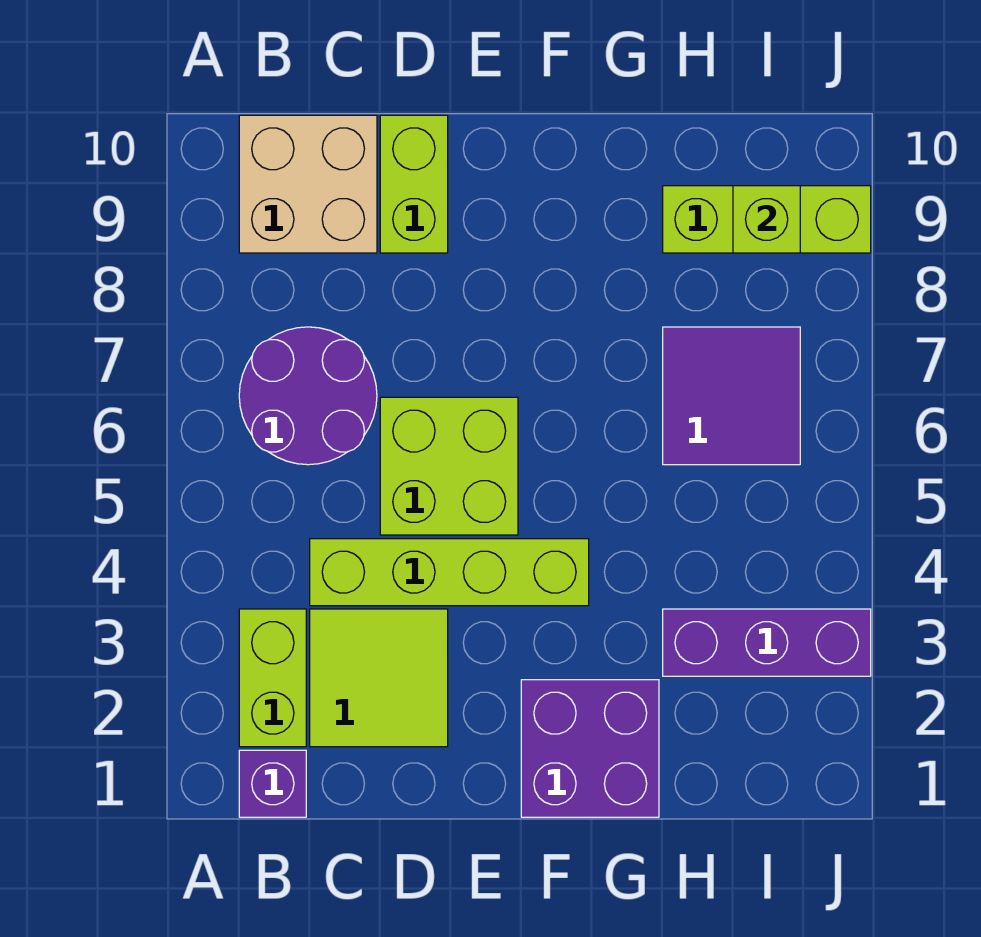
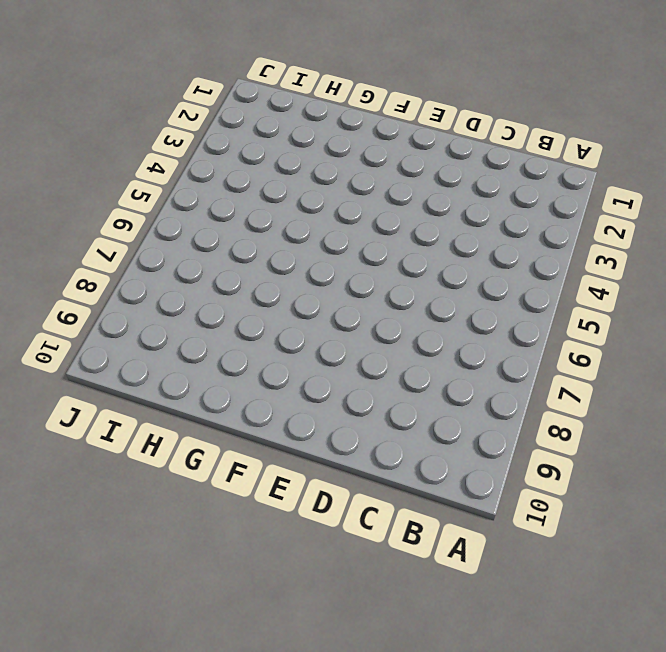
none -> purple brick B1 level 1
none -> lime brick B2:B3 level 1
none -> purple round brick B6:C7 level 1

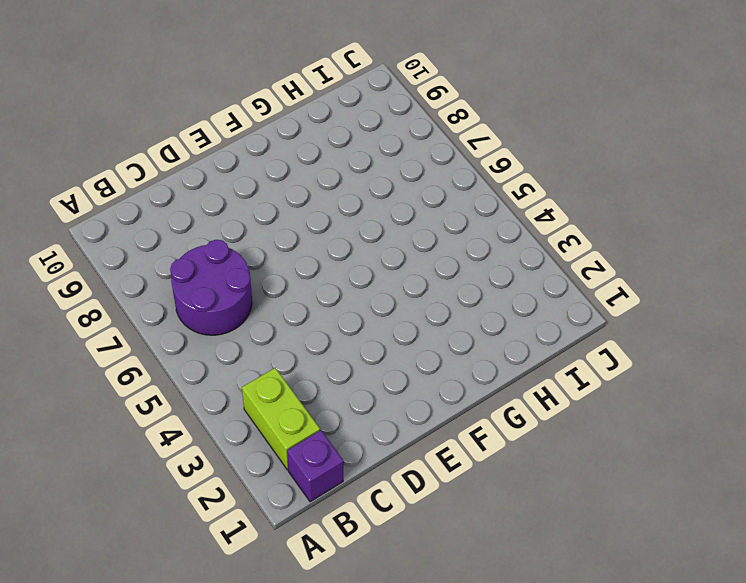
none -> tan brick B9:C10 level 1
none -> lime tile C2:D3 level 1
none -> lime brick C4:F4 level 1

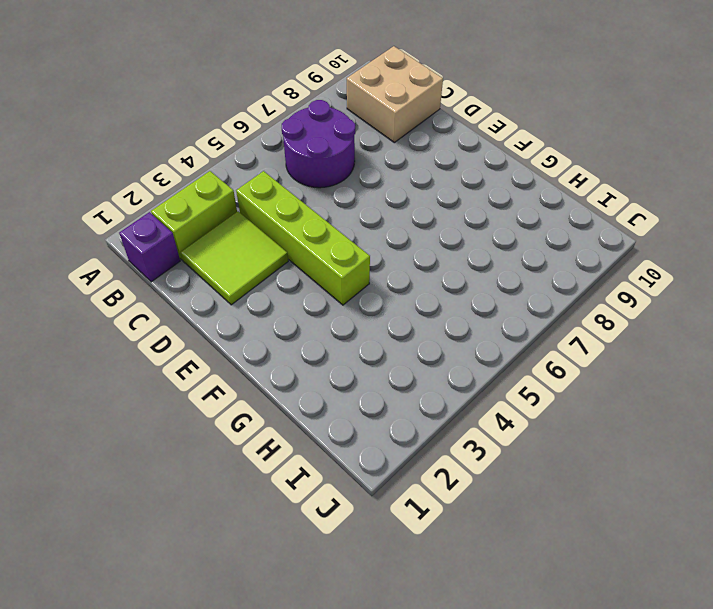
none -> lime brick D5:E6 level 1
none -> lime brick D9:D10 level 1
none -> purple brick F1:G2 level 1

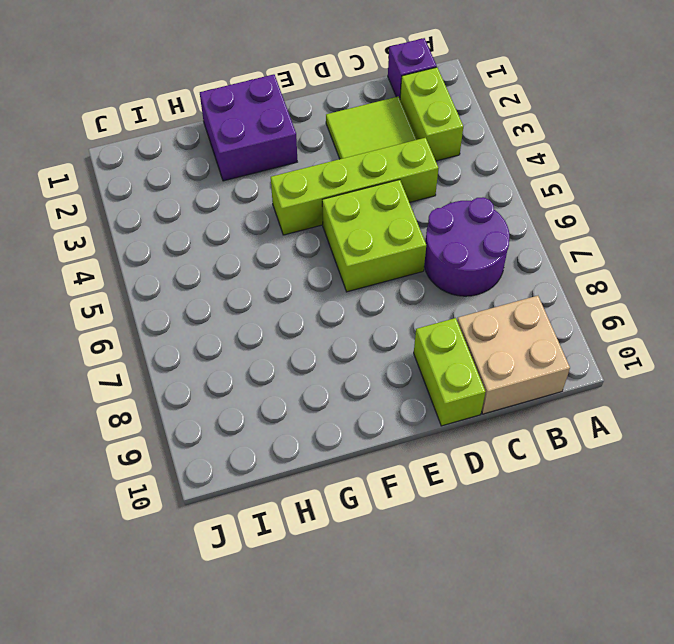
none -> purple brick H3:J3 level 1
none -> purple tile H6:I7 level 1
none -> lime brick H9:J9 level 1

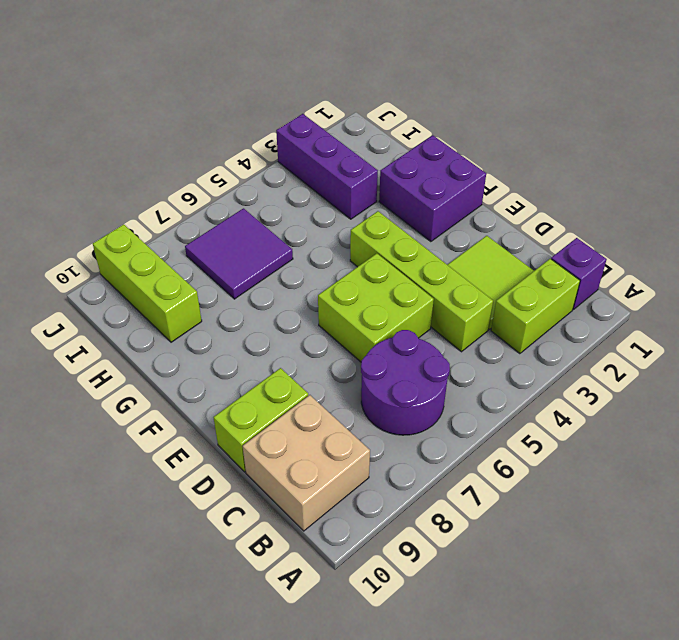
none -> lime brick I9 level 2

